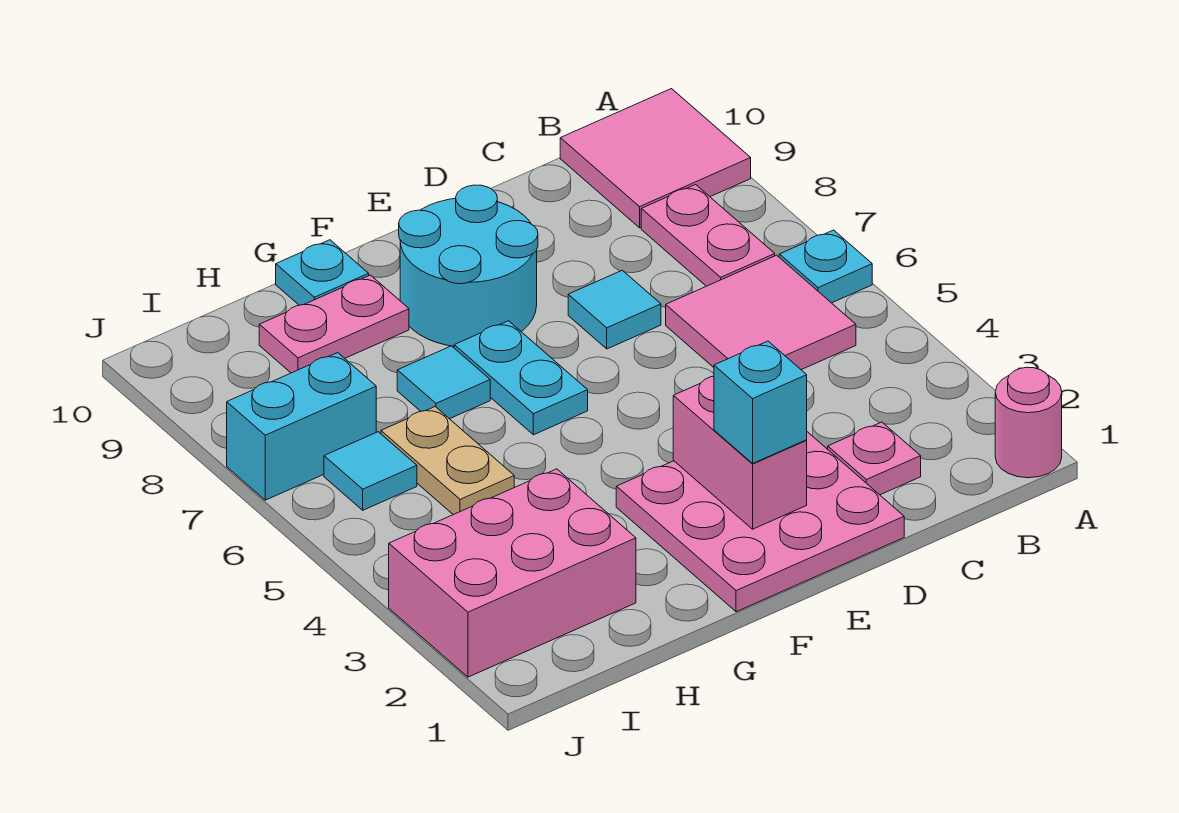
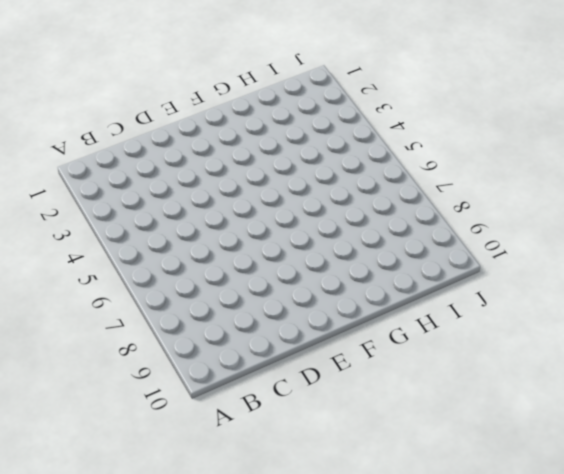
none -> pink round brick A1 level 1
none -> cyan plate A6 level 1
none -> pink tile A9:B10 level 1

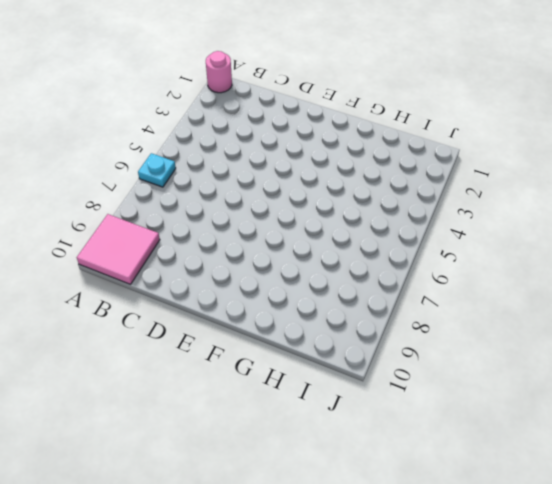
none -> pink tile B5:C6 level 1
none -> pink plate B7:B8 level 1
none -> pink plate C2 level 1

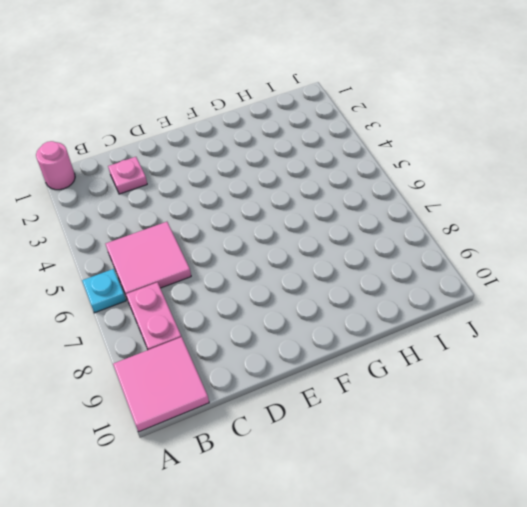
none -> pink plate D1:F3 level 1
none -> cyan tile D7 level 1
none -> cyan round brick E8:F9 level 1

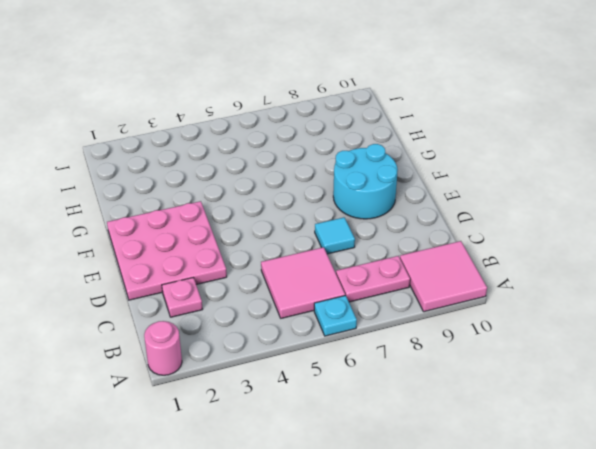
none -> cyan plate F6:F7 level 1
none -> cyan tile G7 level 1
none -> pink plate G9:H9 level 1

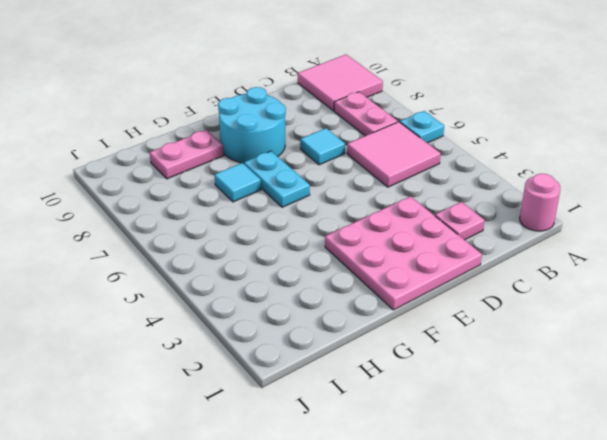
none -> cyan plate G10 level 1
none -> pink brick H2:J3 level 1
none -> tan plate H5:H6 level 1

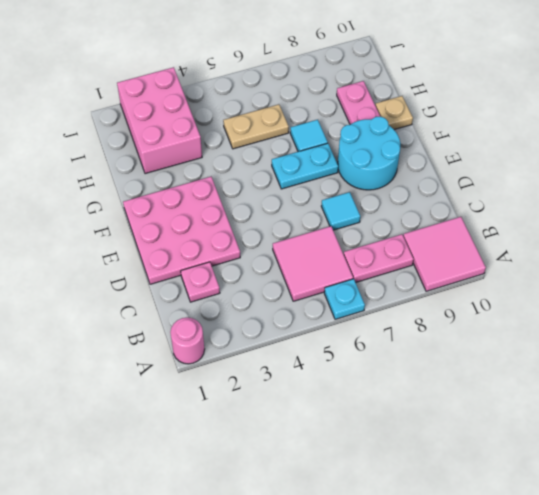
tan plate G10 level 1 -> cyan plate G10 level 1
none -> cyan tile I6 level 1
none -> cyan brick I7:J7 level 1
none -> pink brick E2:E3 level 2

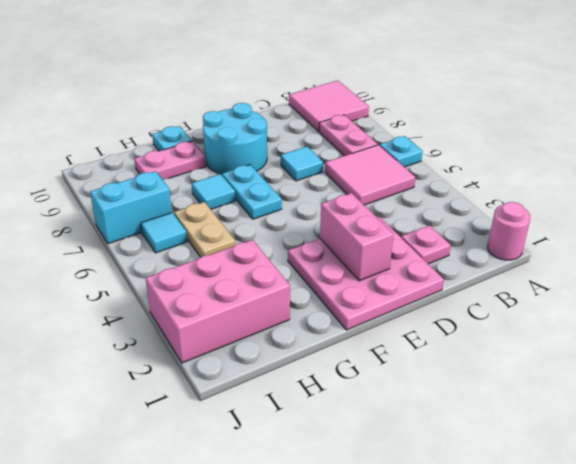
none -> cyan brick E2 level 3

